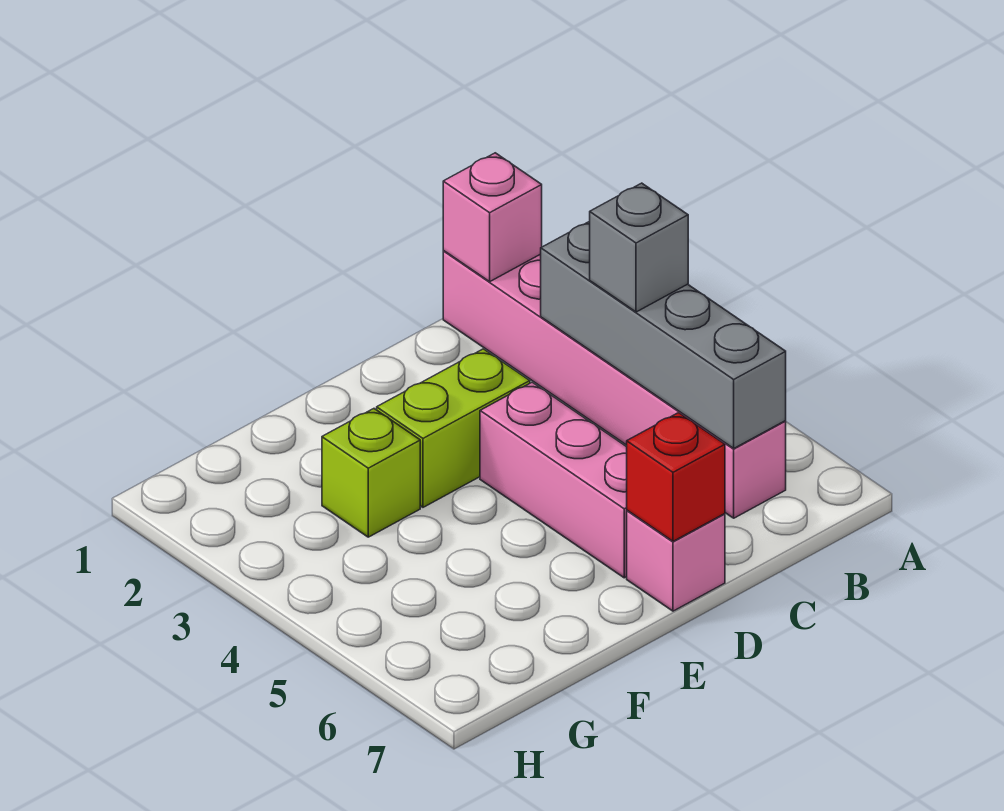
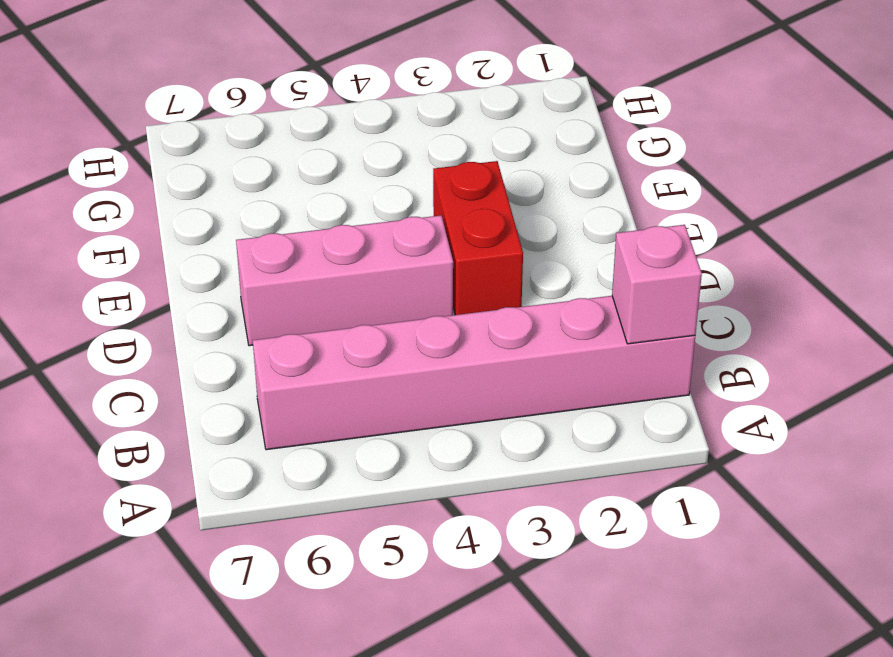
red brick D3:E3 level 1 -> lime brick D3:E3 level 1
none -> pink brick D7 level 1
none -> lime brick F3 level 1

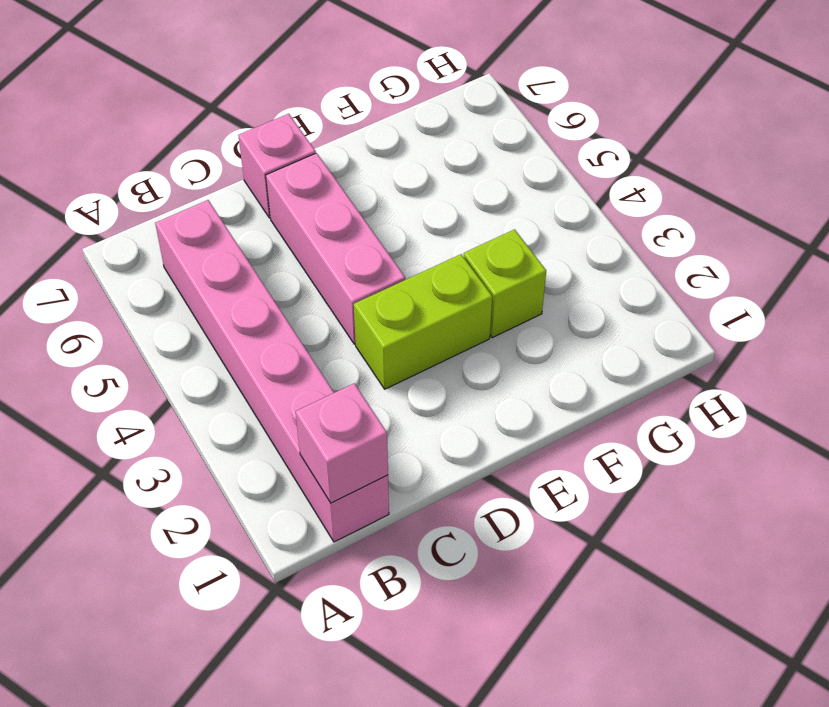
none -> grey brick B3:B6 level 2
none -> red brick D7 level 2

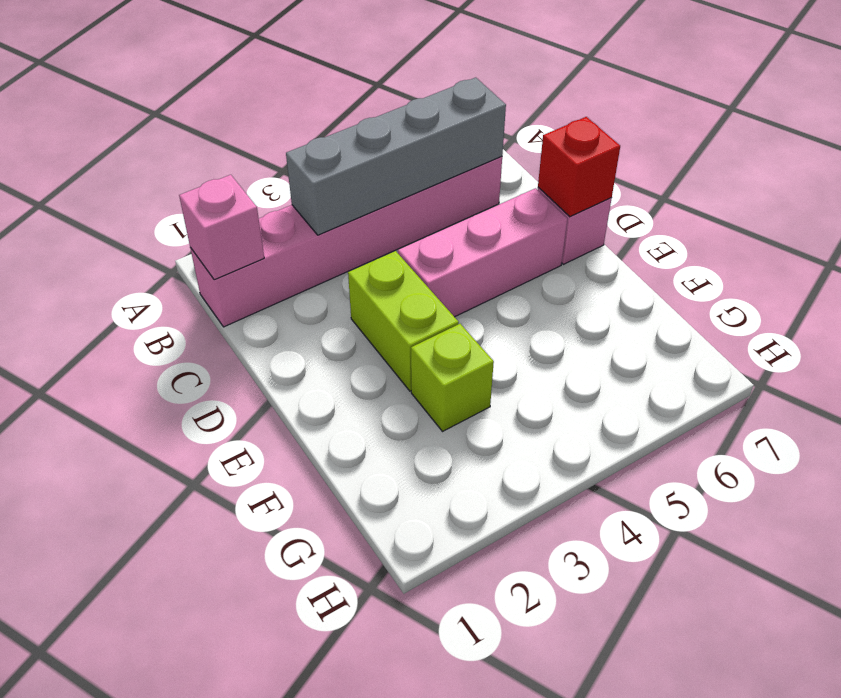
none -> grey brick B4 level 3

